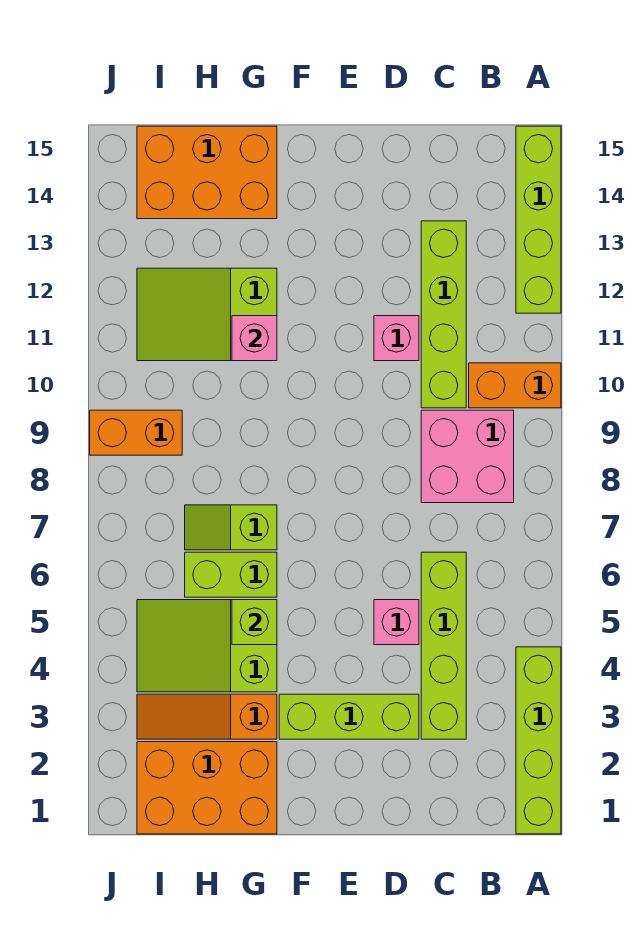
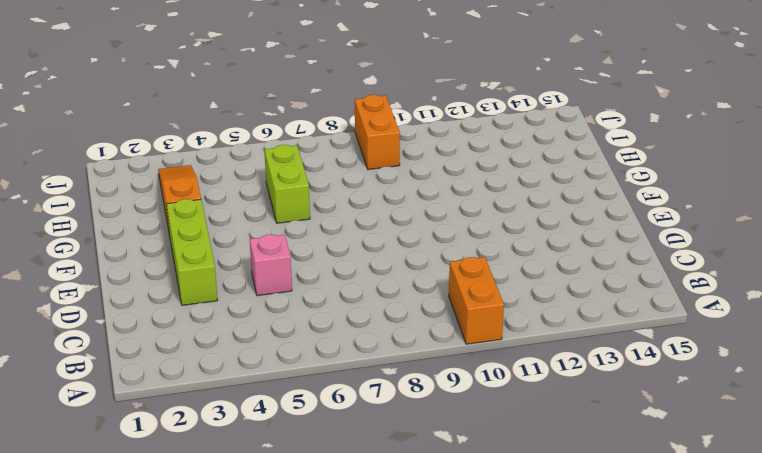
none -> lime brick A1:A4 level 1
none -> lime brick A12:A15 level 1
none -> pink brick B8:C9 level 1

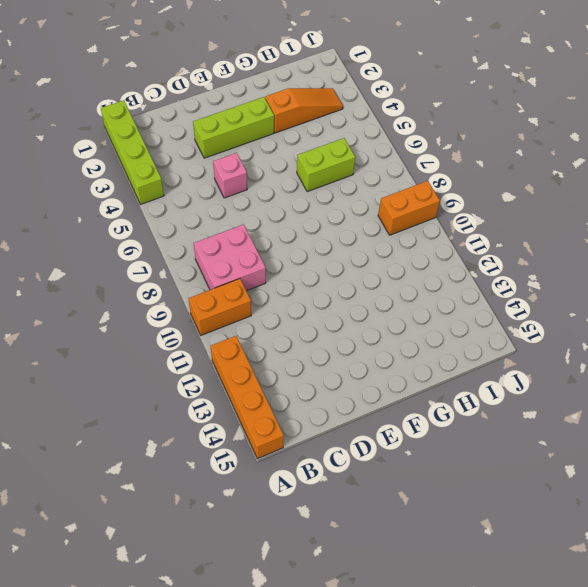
orange brick A12:A15 level 1 -> lime brick A12:A15 level 1
none -> lime brick C3:C6 level 1
none -> lime brick C10:C13 level 1
none -> pink brick D11 level 1

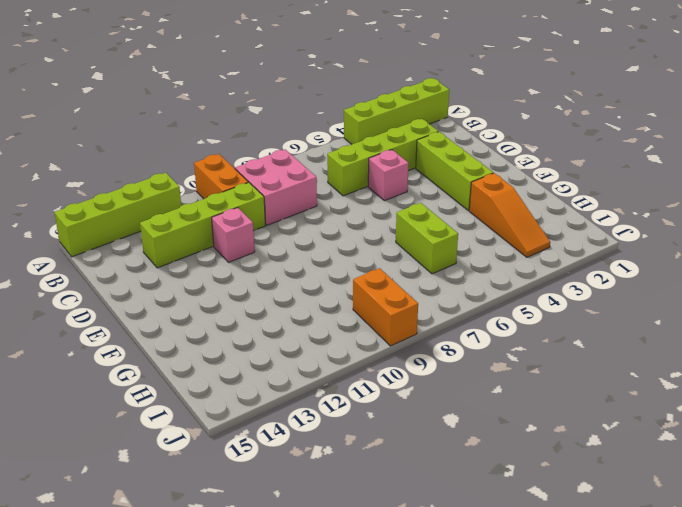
none -> orange brick G1:I2 level 1
none -> lime slope G4:I5 level 1 top G
none -> lime slope G7:H7 level 1 top G

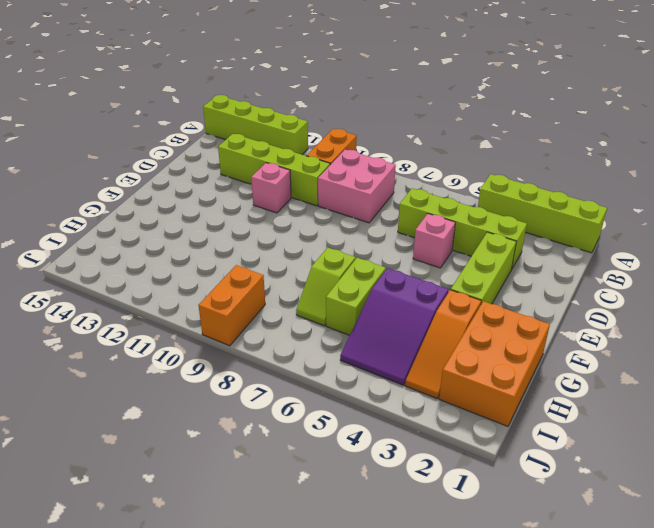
purple slope G4:I5 level 1 top G -> lime slope G4:I5 level 1 top G
none -> lime slope G11:I12 level 1 top G
none -> orange brick G14:I15 level 1
none -> lime brick G5 level 2

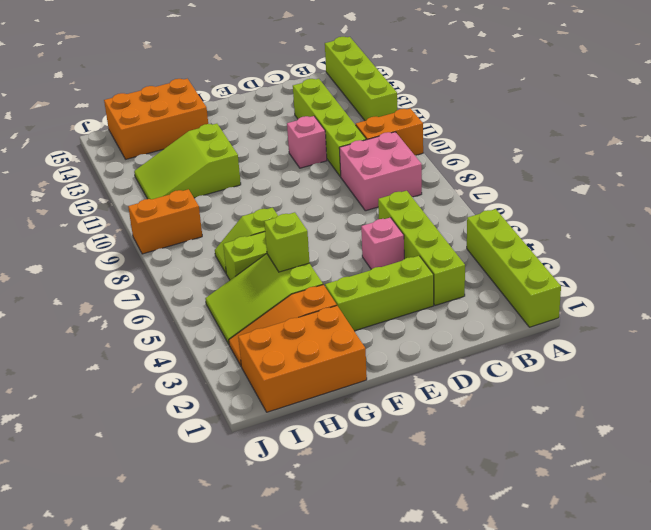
none -> pink brick G11 level 2

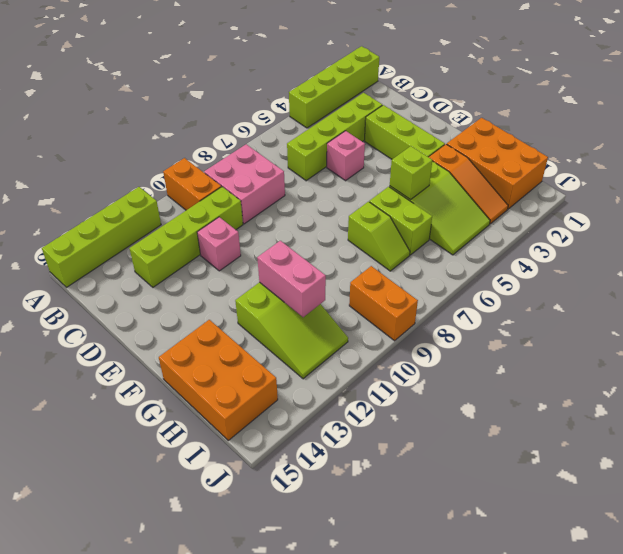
pink brick G11:H11 level 2 -> pink brick G11 level 2

